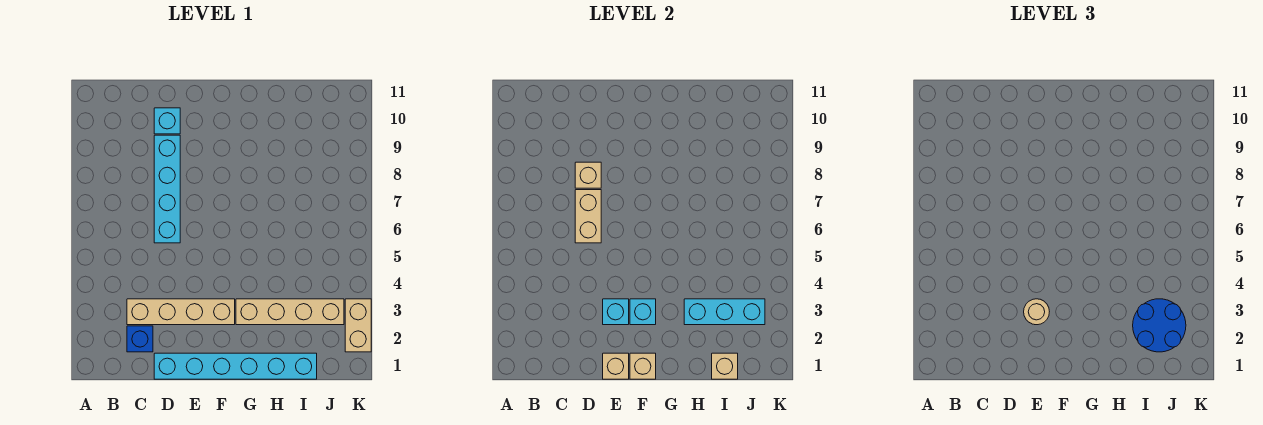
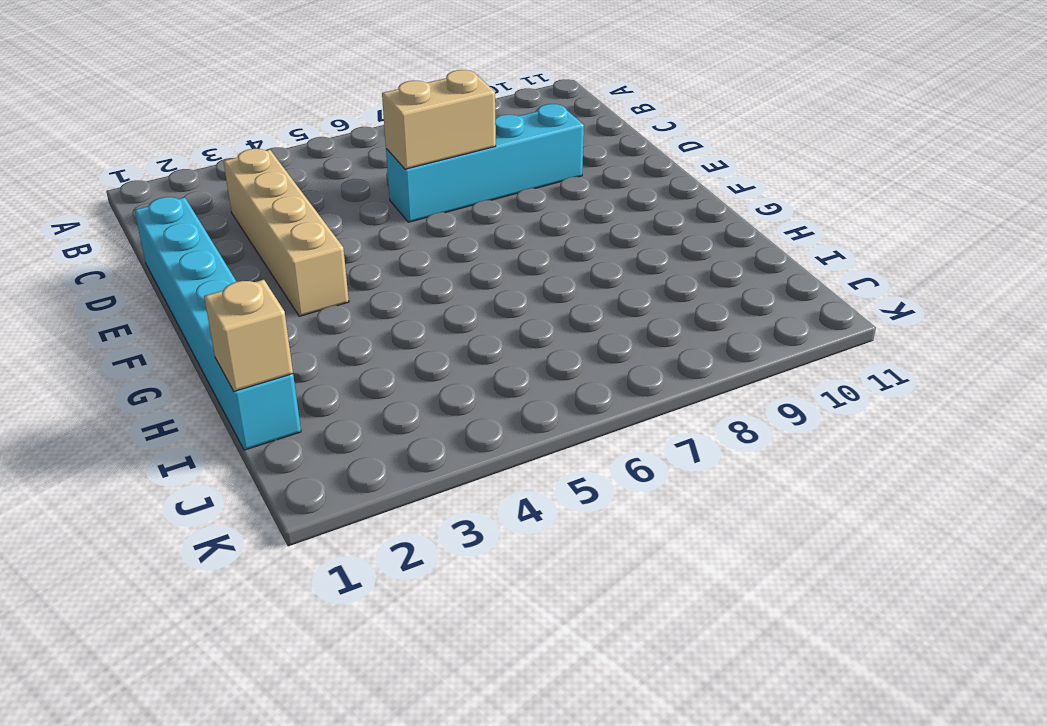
none -> blue brick C2 level 1
none -> cyan brick D10 level 1
none -> tan brick G3:J3 level 1

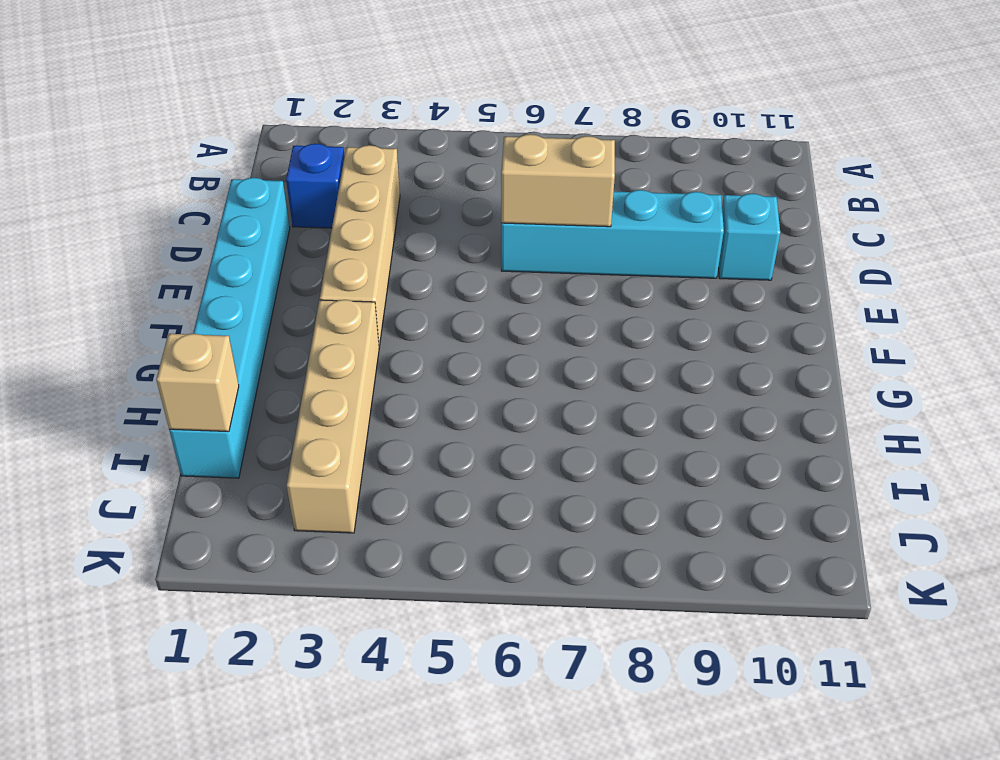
none -> tan brick K2:K3 level 1
none -> tan brick D8 level 2
none -> tan brick E1 level 2

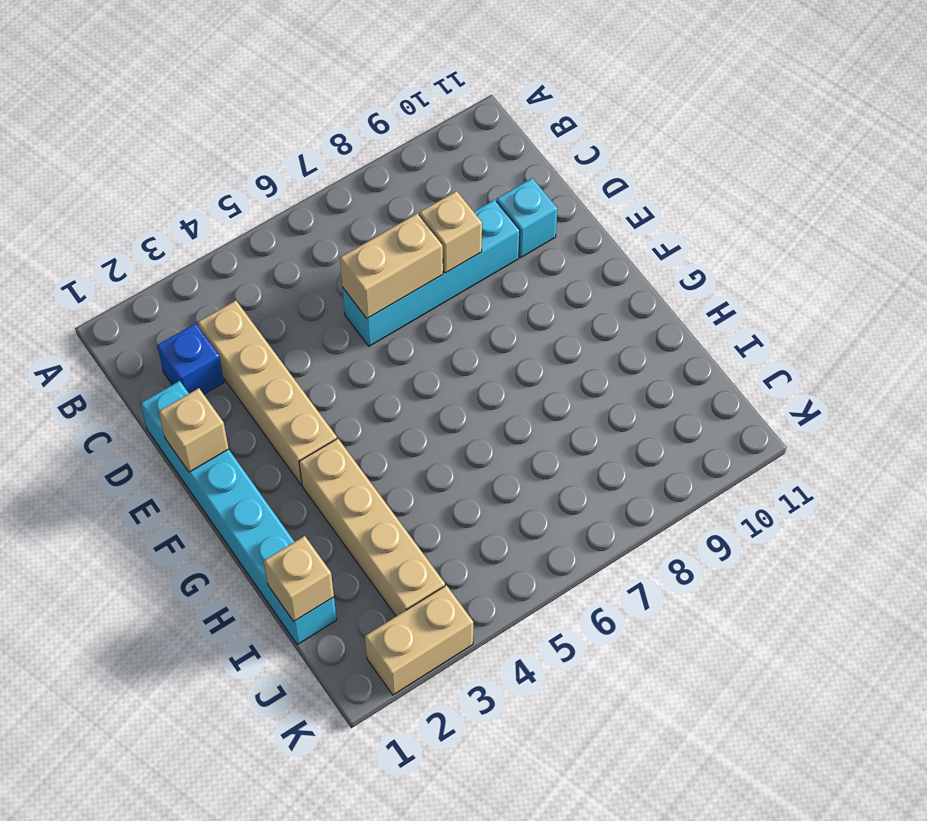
none -> cyan brick E3 level 2
none -> tan brick F1 level 2
none -> cyan brick F3 level 2

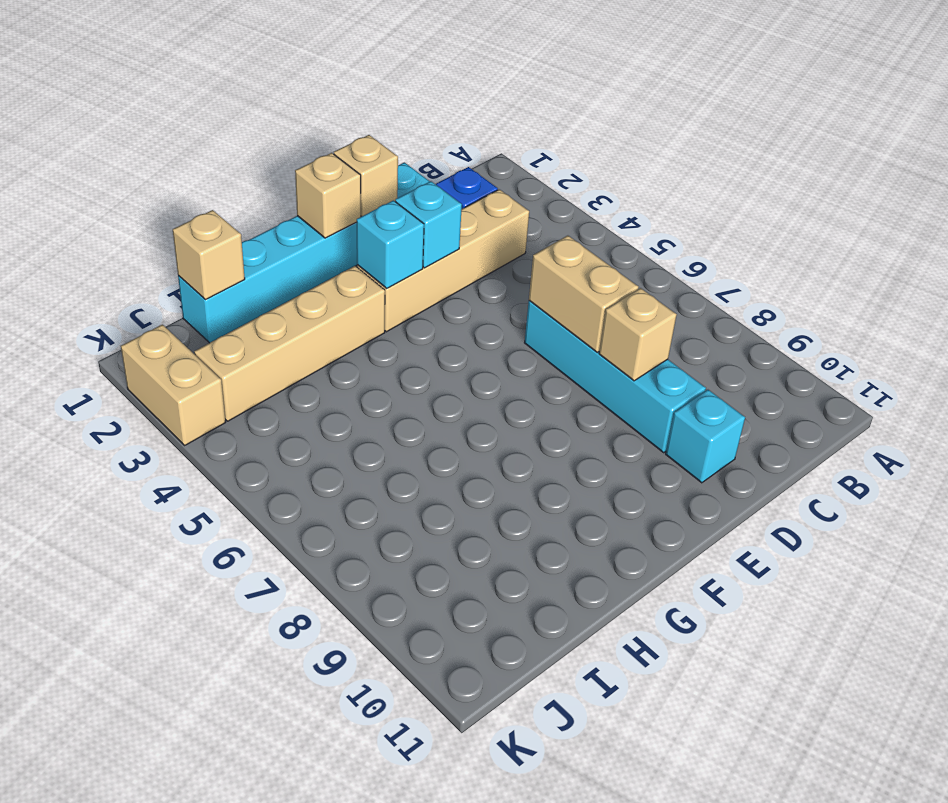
none -> cyan brick H3:J3 level 2
none -> tan round brick E3 level 3
none -> blue round brick I2:J3 level 3

